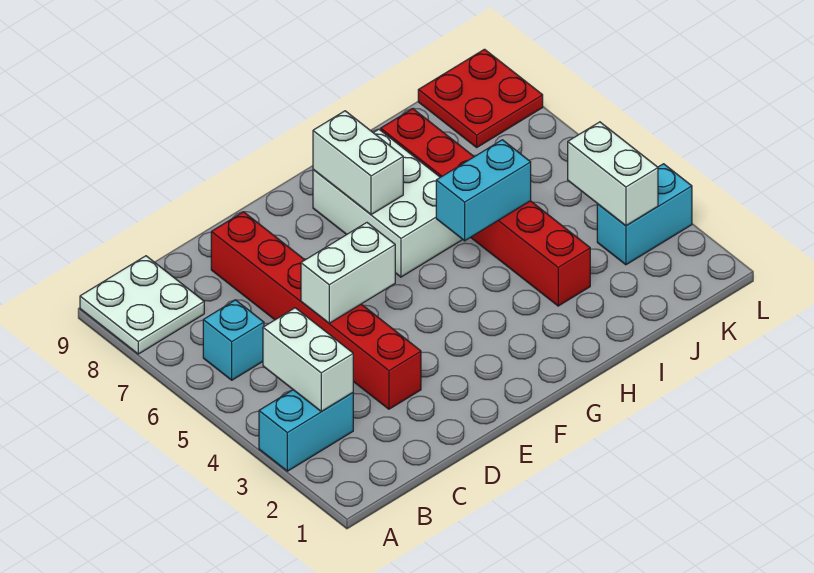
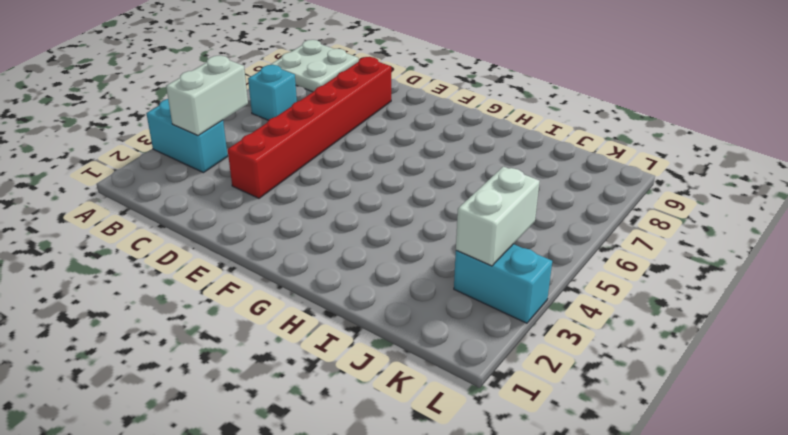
none -> white brick G6:H8 level 1
none -> red brick I3:I8 level 1
none -> red plate K8:L9 level 1

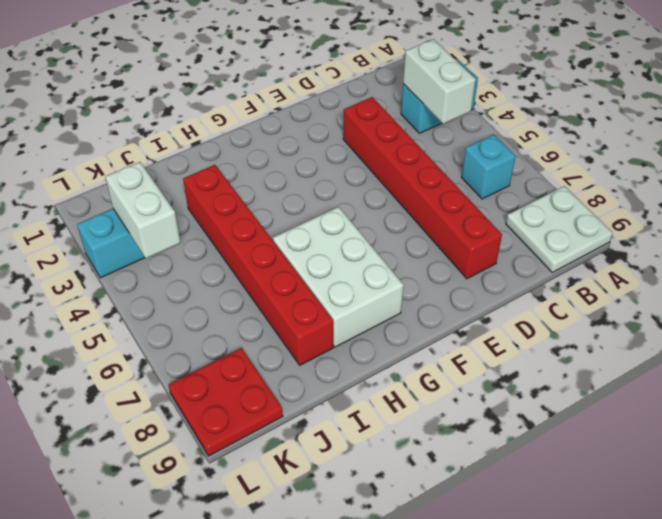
none -> white brick D5:E5 level 2
none -> white brick G7:G8 level 2
none -> cyan brick H5:I5 level 2

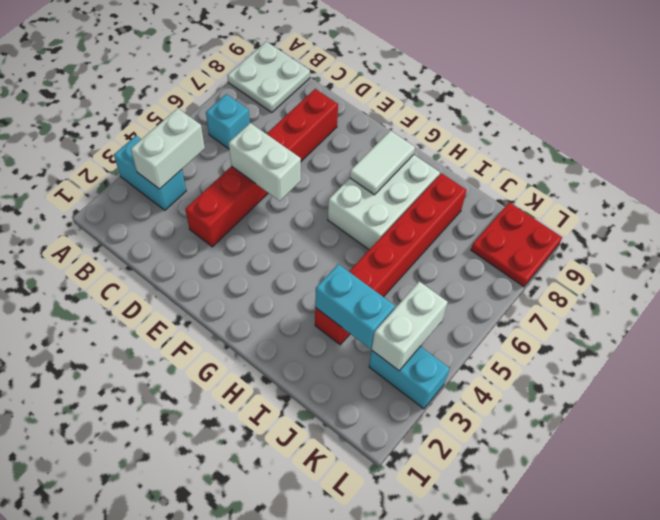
white tile G7:G8 level 2 -> white brick G7:G8 level 2
cyan brick I3:J3 level 2 -> cyan brick H5:I5 level 2

